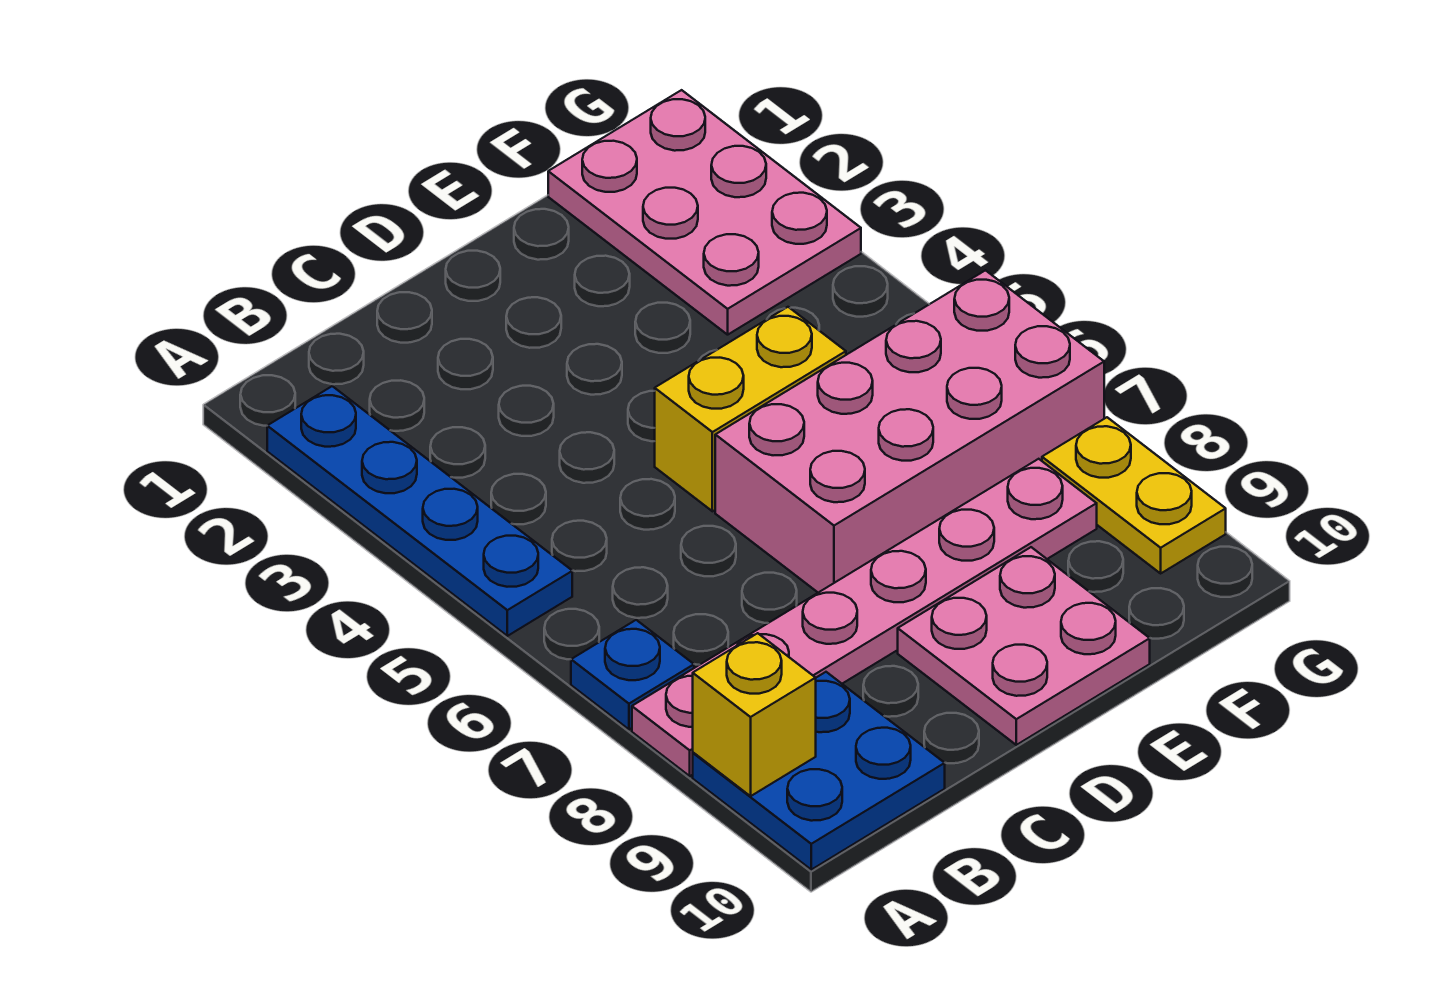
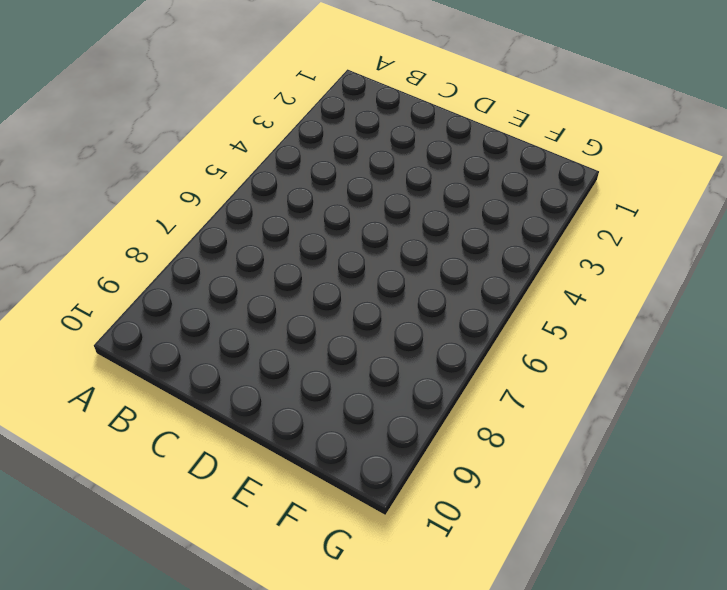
none -> blue plate A2:A5 level 1
none -> blue plate A7 level 1

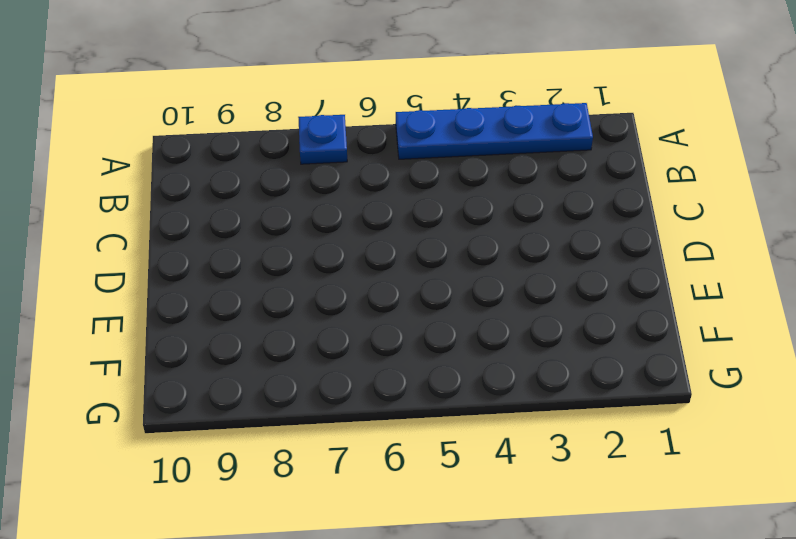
none -> pink plate A8:F8 level 1
none -> blue plate A9:B10 level 1

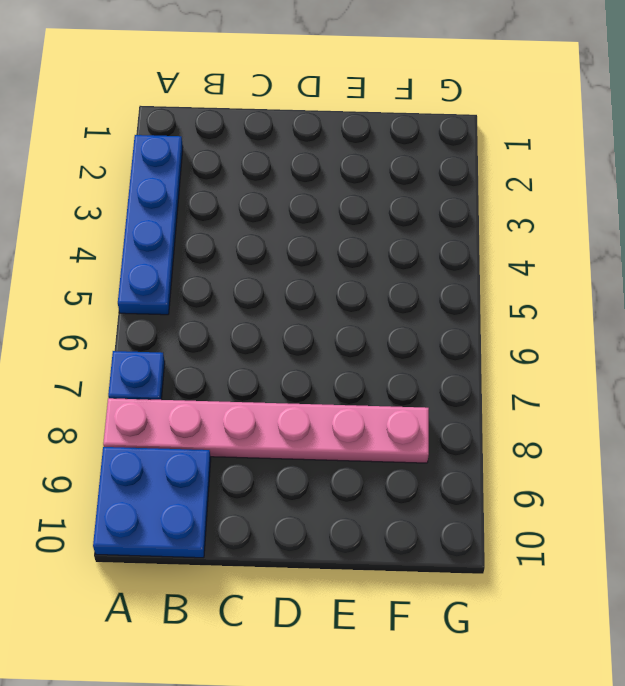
none -> yellow brick D5:E5 level 1
none -> pink brick D6:G7 level 1

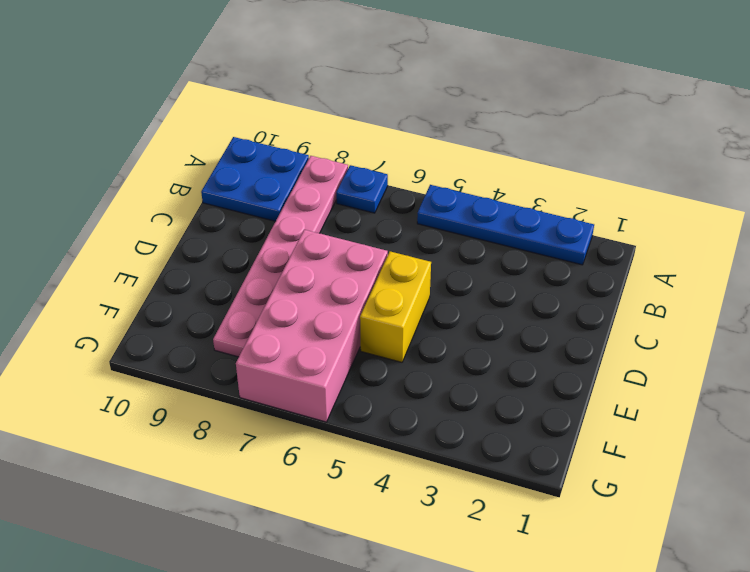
none -> pink plate D9:E10 level 1
none -> pink plate F1:G3 level 1

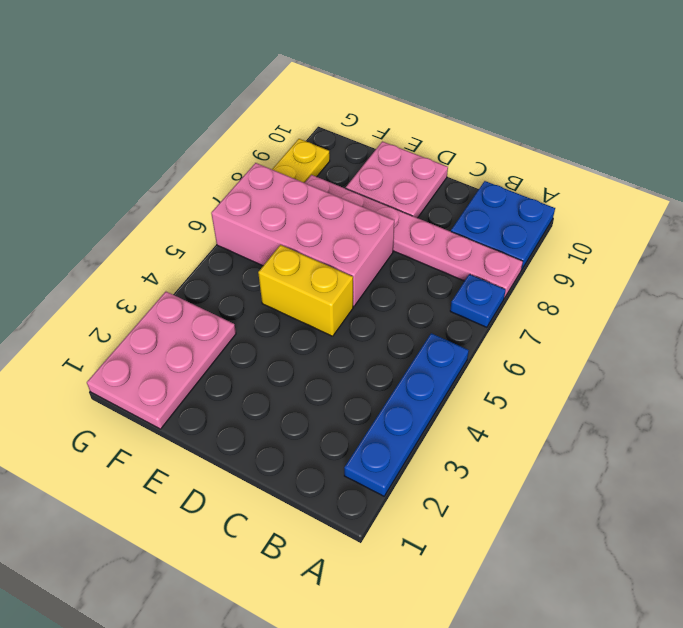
none -> yellow brick A9 level 2

